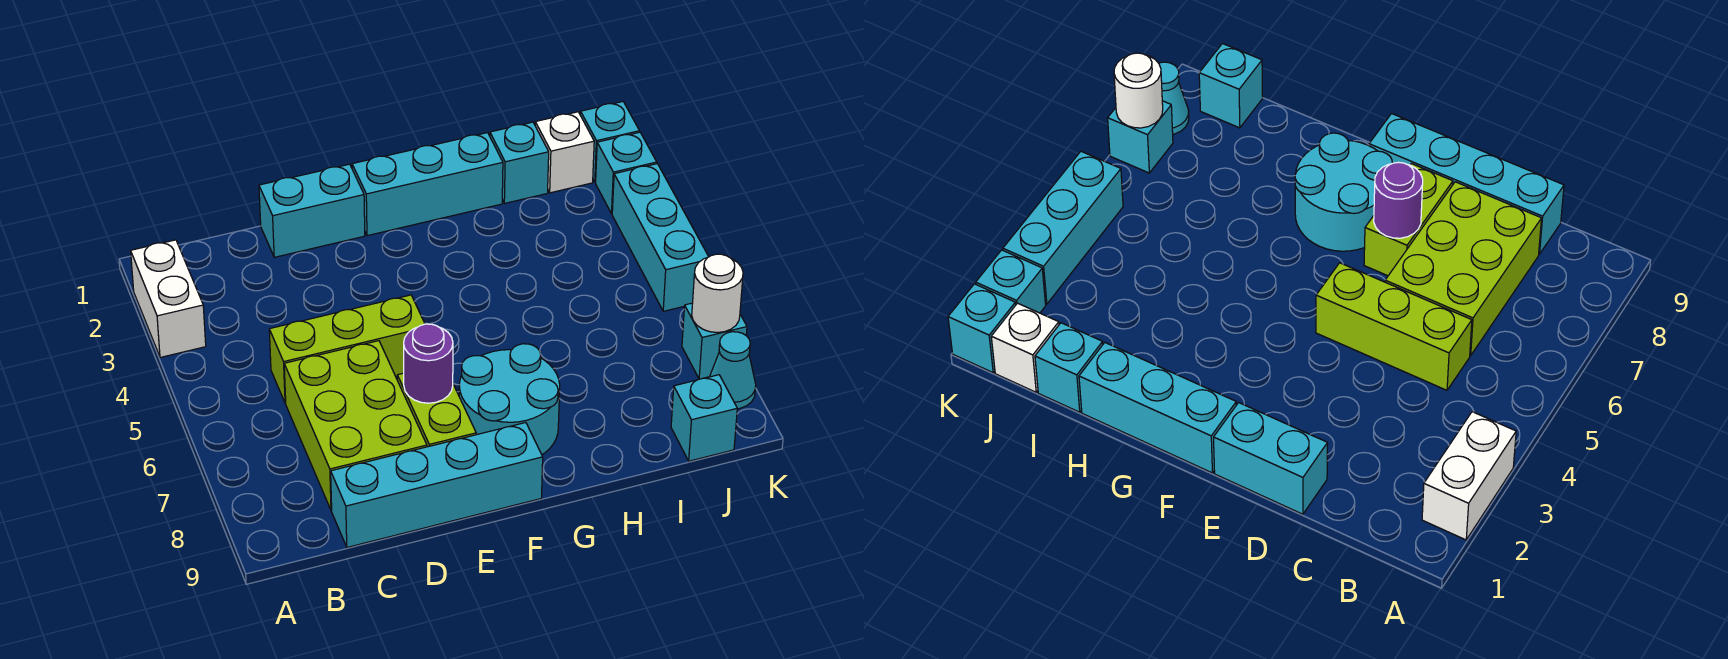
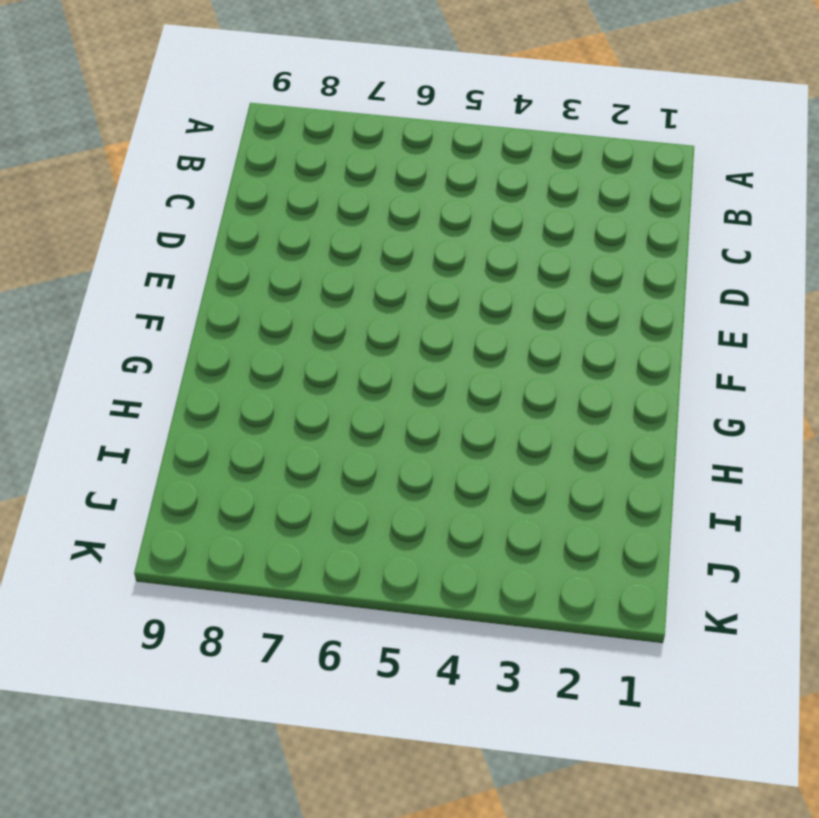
none -> white brick A2:A3 level 1
none -> lime brick C5:E5 level 1
none -> lime brick C6:D8 level 1

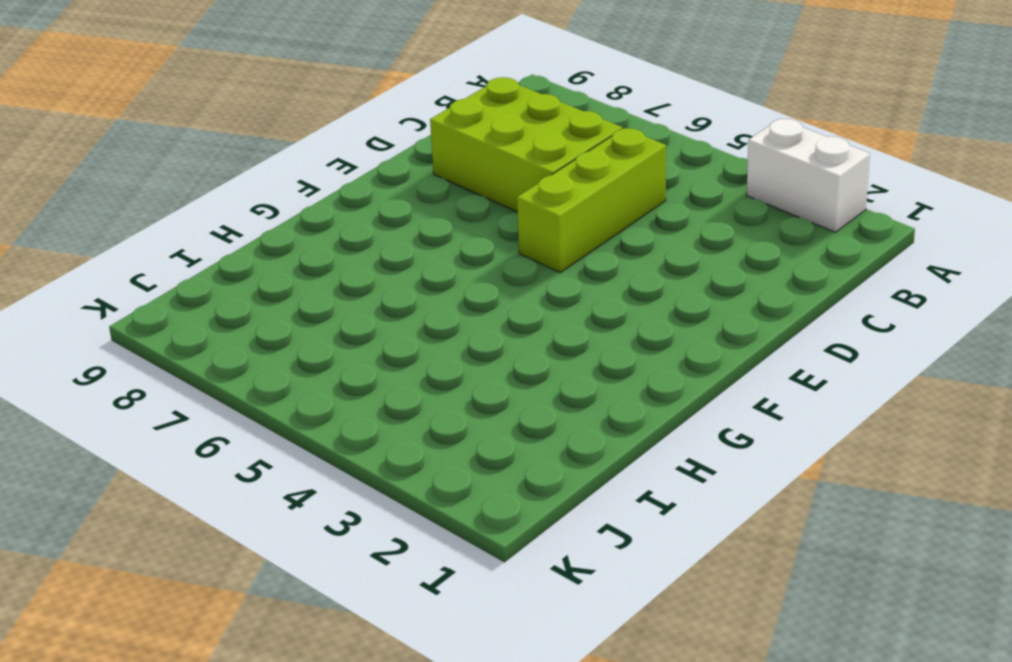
none -> cyan brick C9:F9 level 1
none -> cyan brick D1:E1 level 1
none -> lime brick E7:E8 level 1

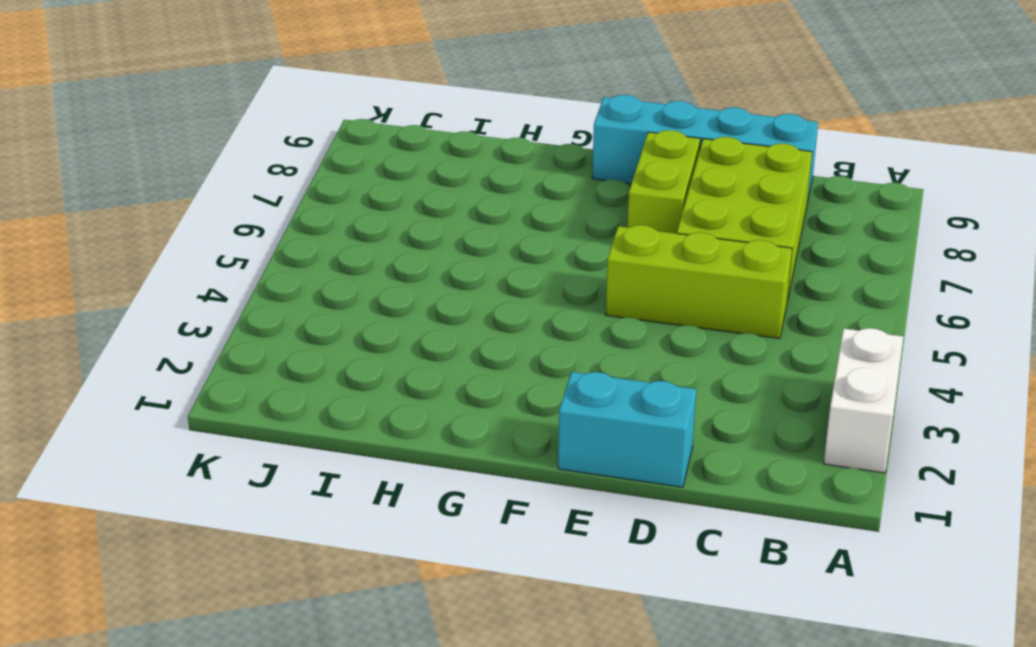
none -> cyan brick F1:H1 level 1
none -> cyan round brick F7:G8 level 1
none -> cyan brick I1 level 1

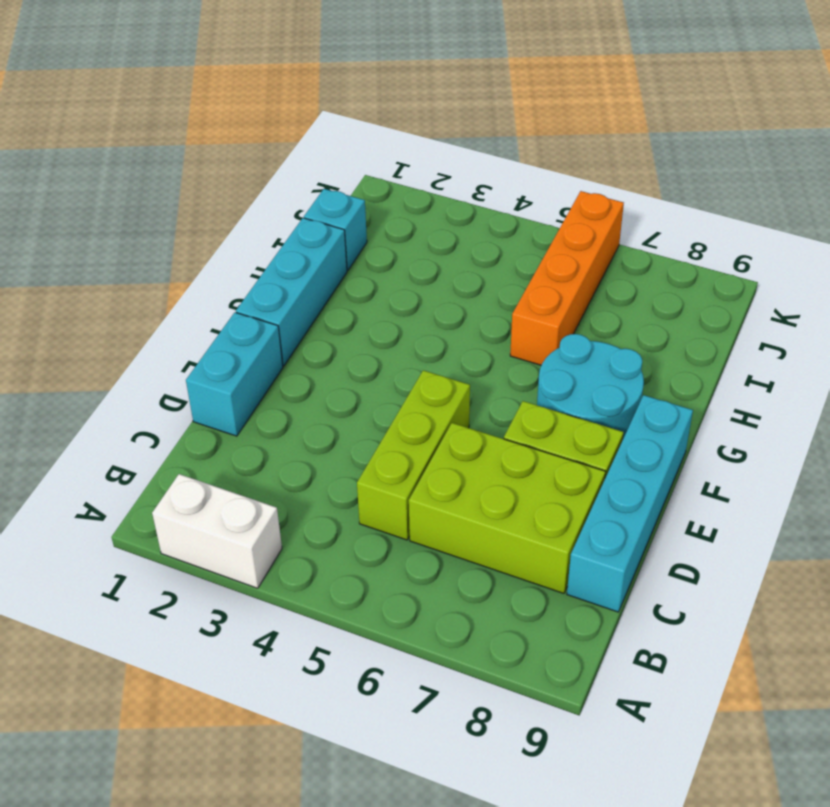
orange brick H6:K6 level 1 -> none
none -> white brick J1 level 1
none -> cyan brick J9 level 1
none -> cyan brick K1 level 1

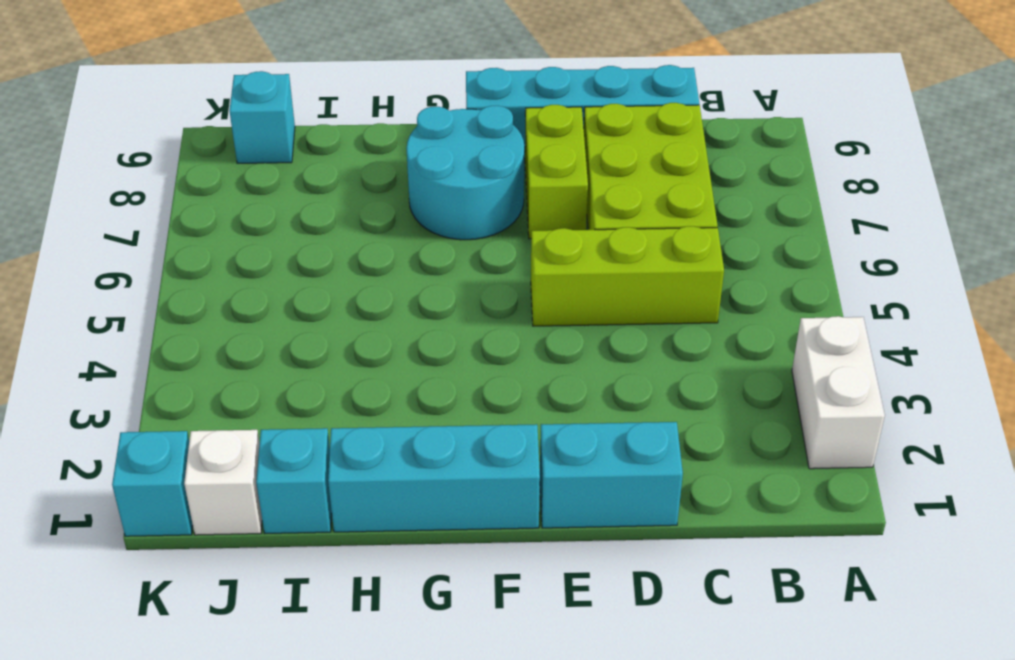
none -> cyan brick K2 level 1
none -> cyan brick K3:K5 level 1
none -> cyan brick K7 level 1

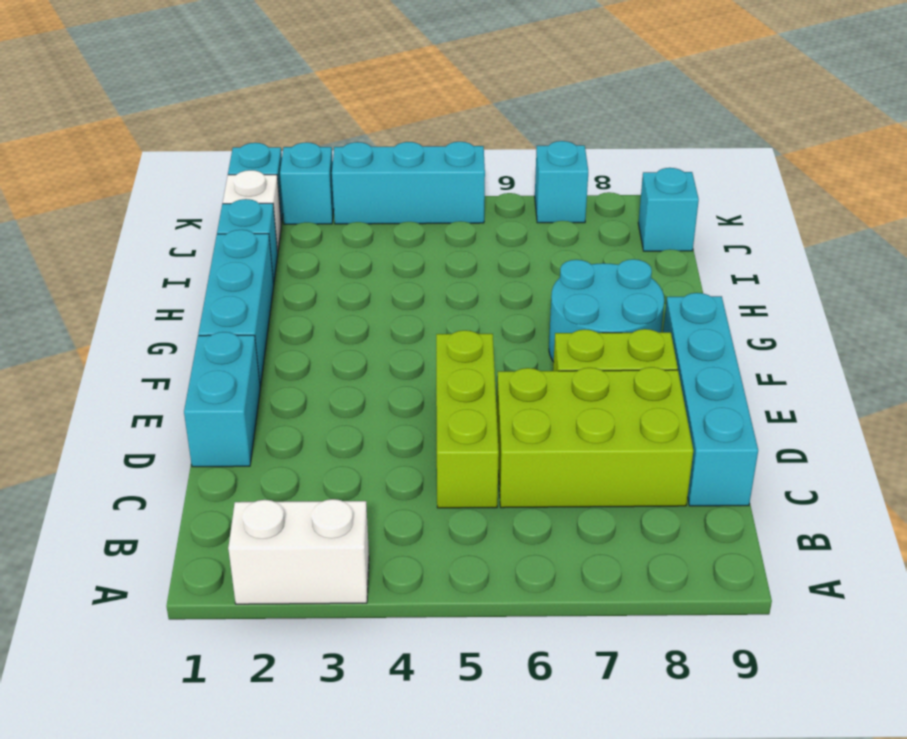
none -> cyan cone K8 level 1
none -> purple round brick E7 level 2
none -> white round brick K7 level 2

